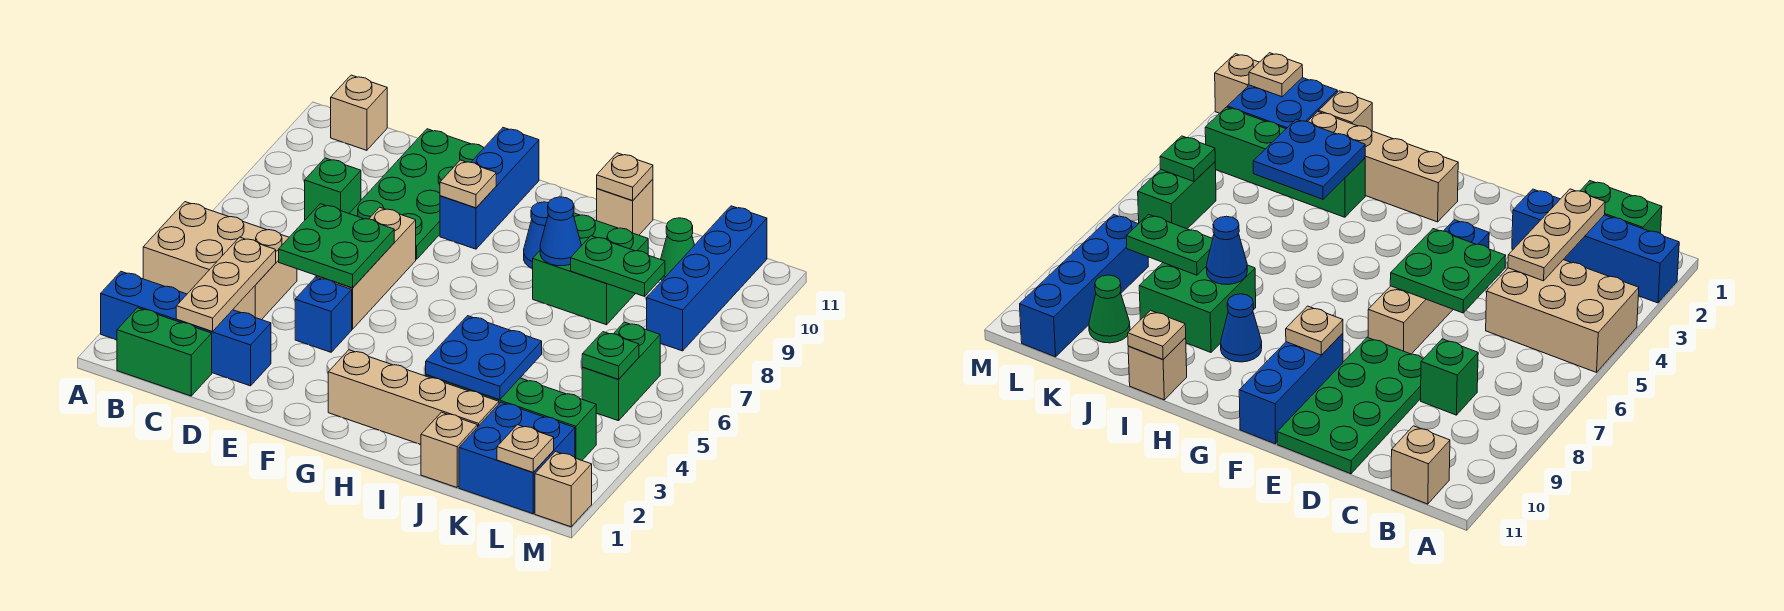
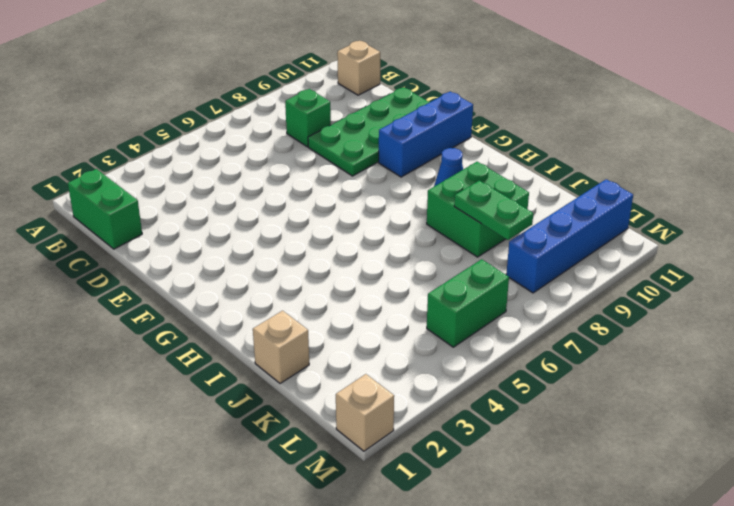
none -> blue brick A2:D2 level 1
none -> tan brick A4:C5 level 1
none -> blue brick E4 level 1

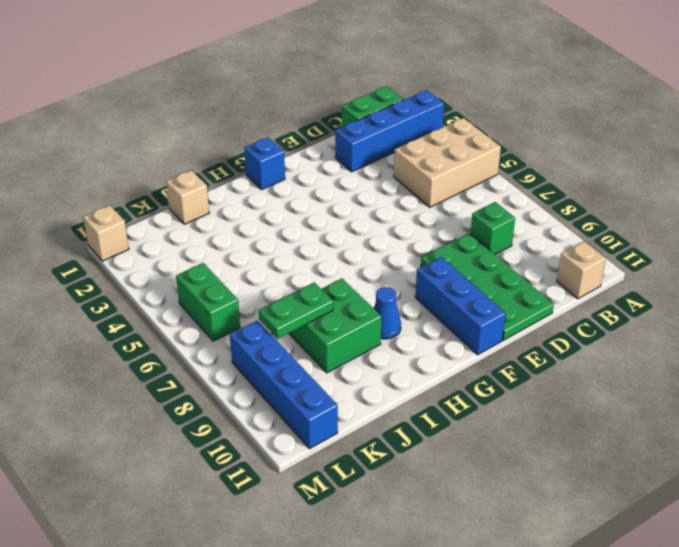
blue brick G1 level 1 -> blue brick E4 level 1
none -> tan brick E5:E7 level 1
none -> tan brick G2:J2 level 1
none -> green brick I3:L3 level 1

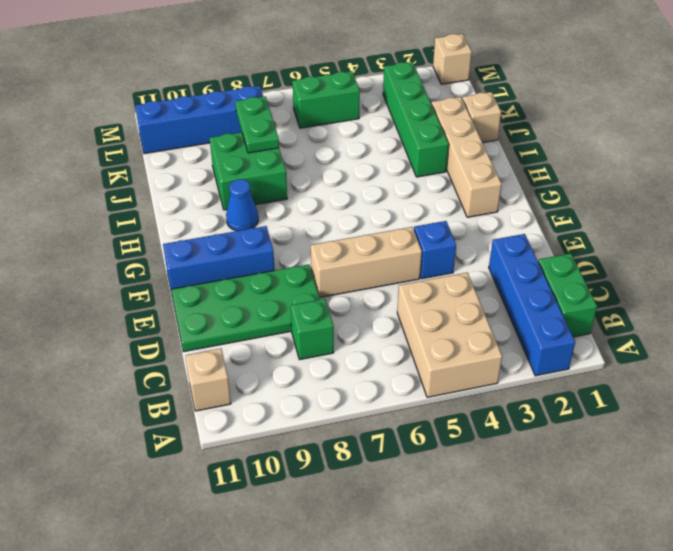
none -> tan brick I11 level 1
none -> blue brick K1:L2 level 1
none -> green cone K10 level 1

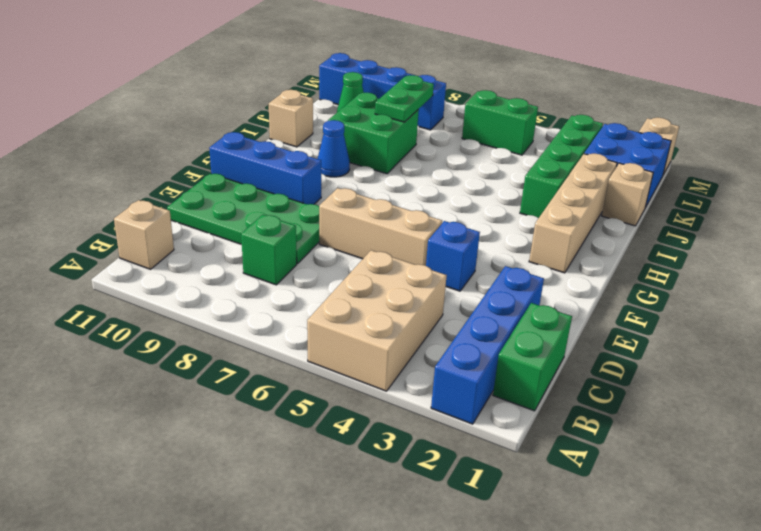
none -> tan plate C2:C4 level 2
none -> green plate D5:E6 level 2
none -> tan plate F9 level 2

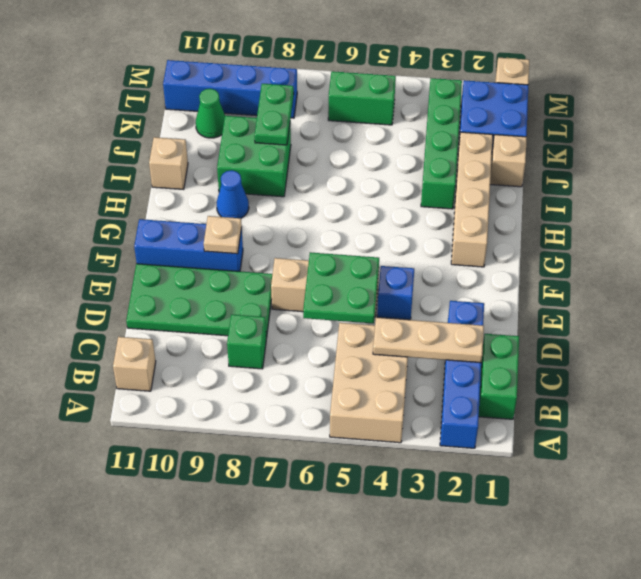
none -> blue plate I3:J4 level 2
none -> blue cone I8 level 2
none -> tan plate I11 level 2

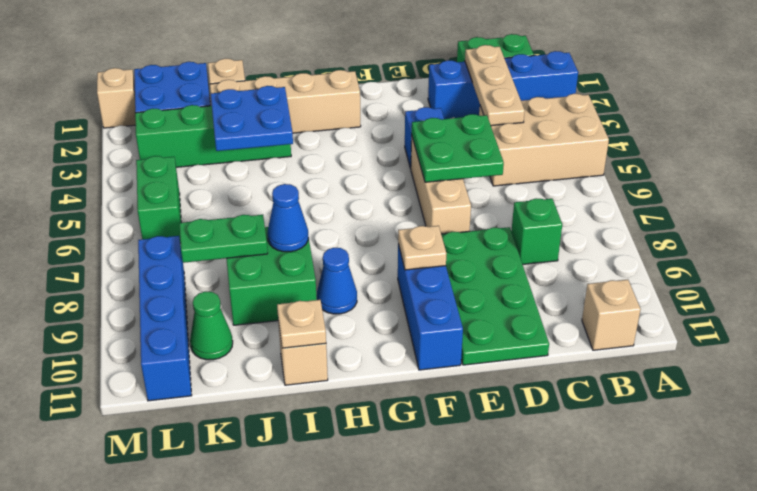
none -> tan plate L1 level 2
none -> green plate L5 level 2

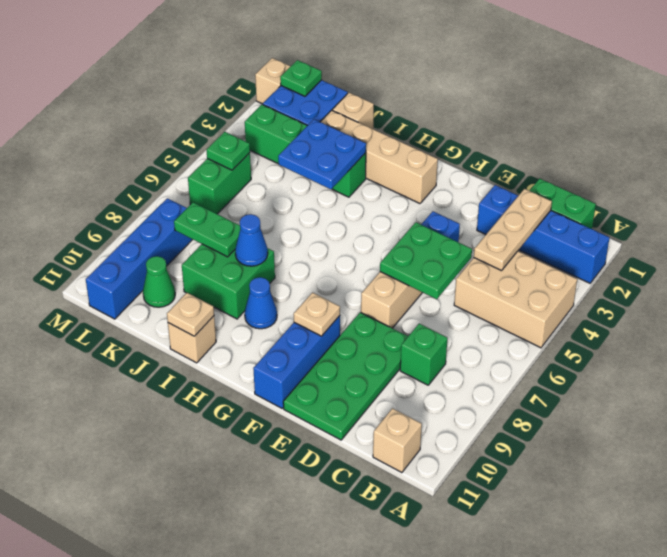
green plate L1 level 2 -> tan plate L1 level 2

